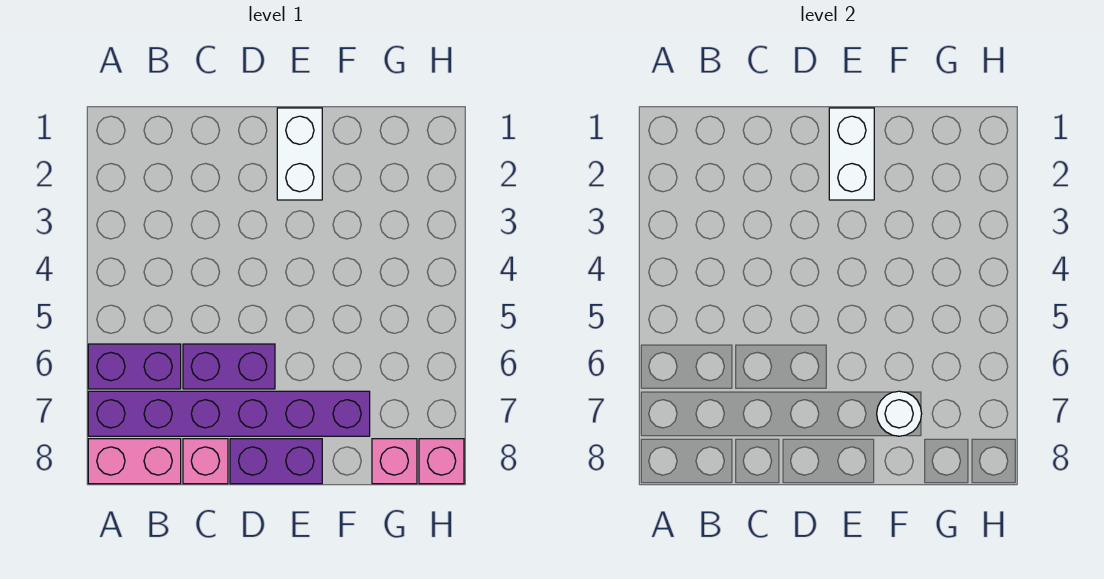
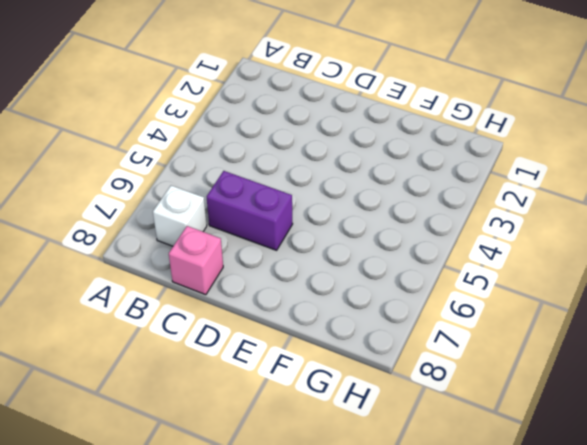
white brick B7 level 1 -> purple brick A7:F7 level 1
none -> purple brick A6:B6 level 1
none -> pink brick A8:B8 level 1

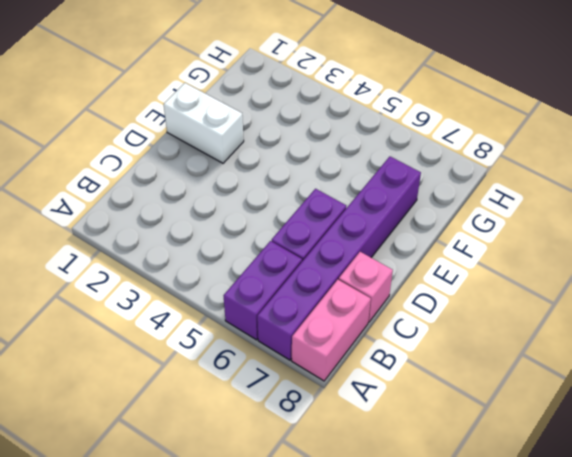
none -> purple brick D8:E8 level 1
none -> pink brick G8 level 1

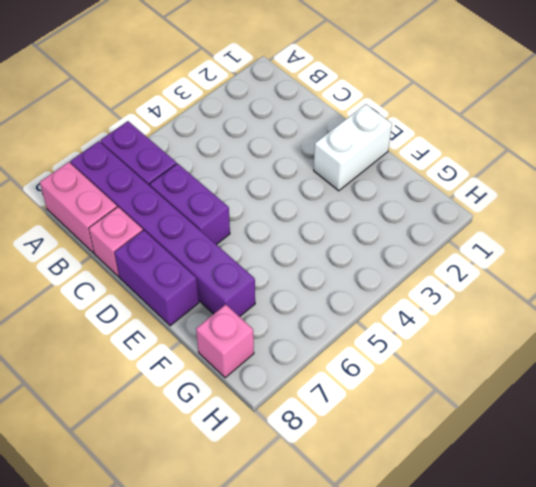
none -> pink brick H8 level 1
none -> white brick E1:E2 level 2

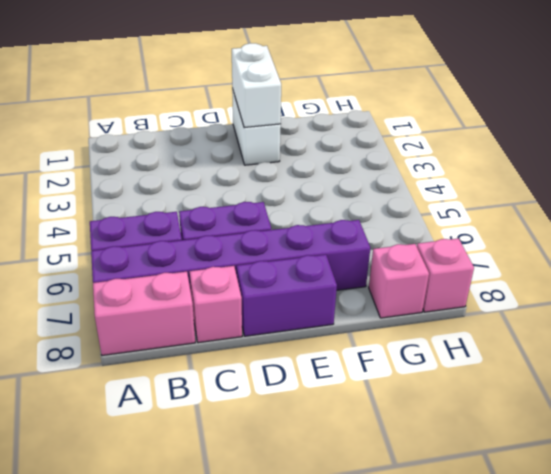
none -> white round brick F7 level 2

